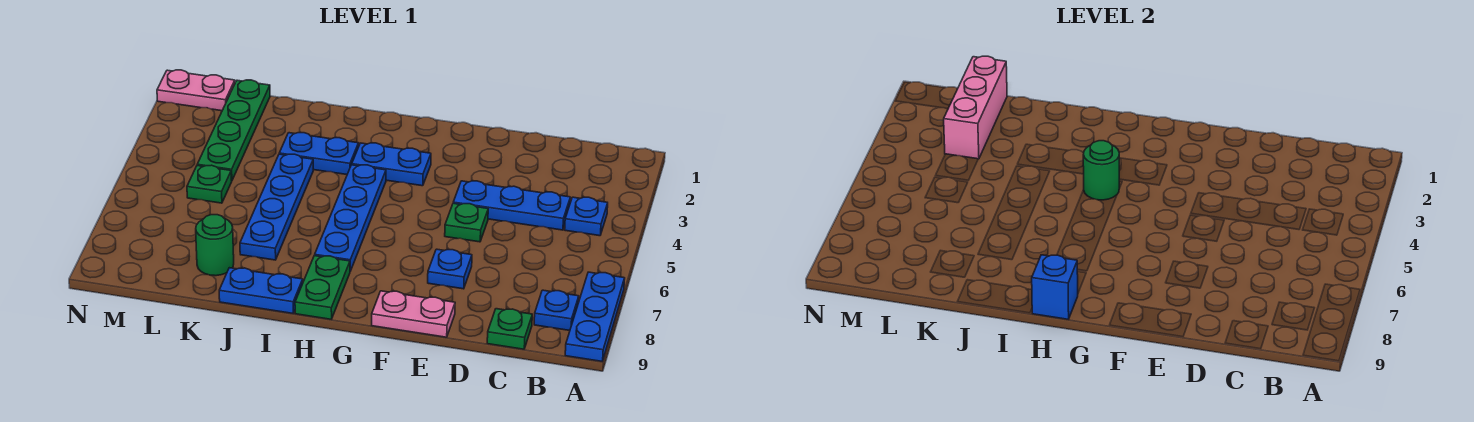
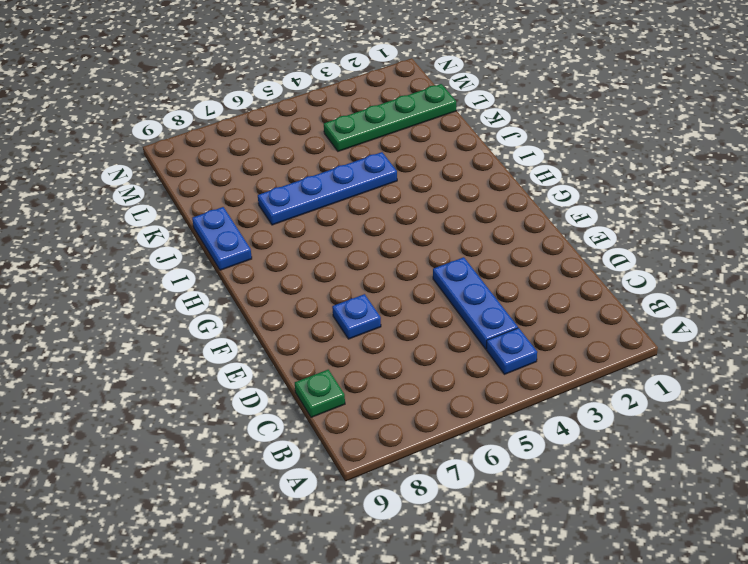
none -> blue plate A7:A9 level 1
none -> blue plate B8 level 1
none -> green plate E5 level 1

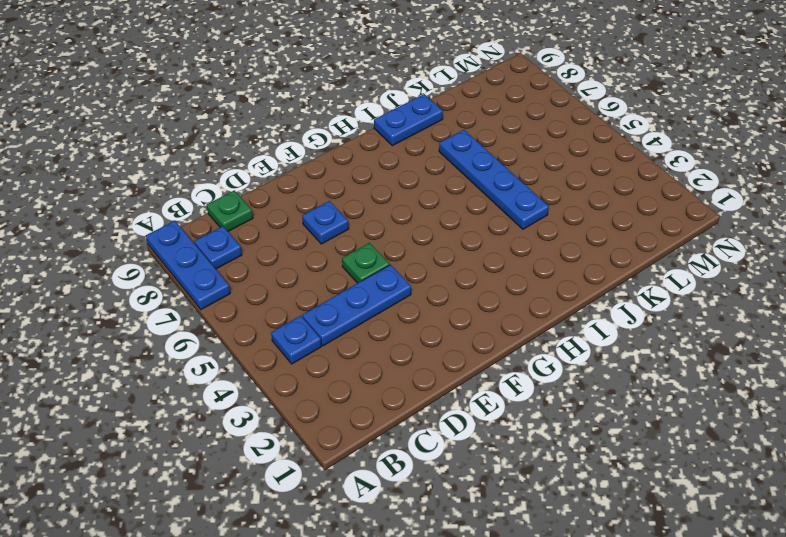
none -> pink plate E9:F9 level 1
none -> blue plate G3:H3 level 1
none -> blue plate H4:H7 level 1

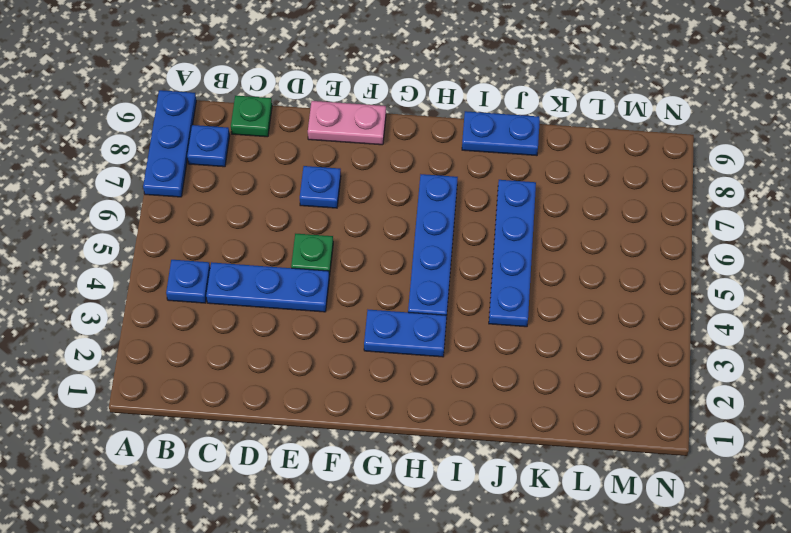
none -> green plate H8:H9 level 1
none -> blue plate I3:J3 level 1
none -> green round brick K8 level 1

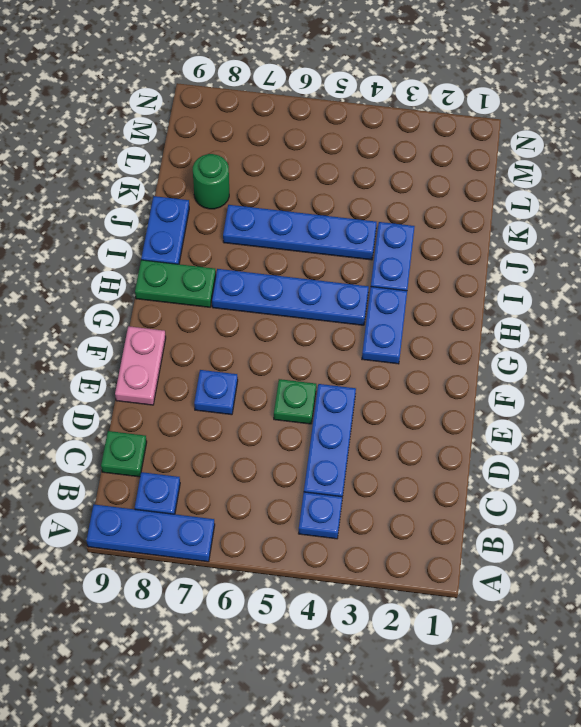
none -> green plate L1:L4 level 1
none -> green plate L5 level 1
none -> pink plate M1:N1 level 1

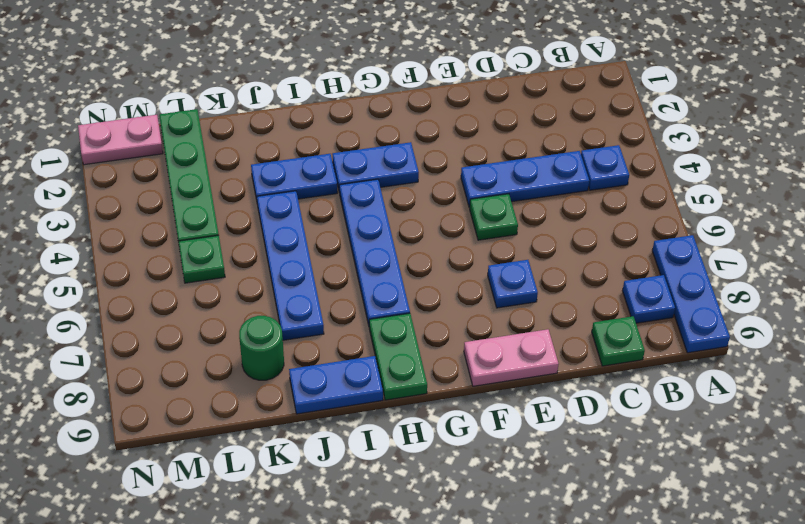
none -> green round brick H4 level 2
none -> blue brick H9 level 2
none -> pink brick L1:L3 level 2

